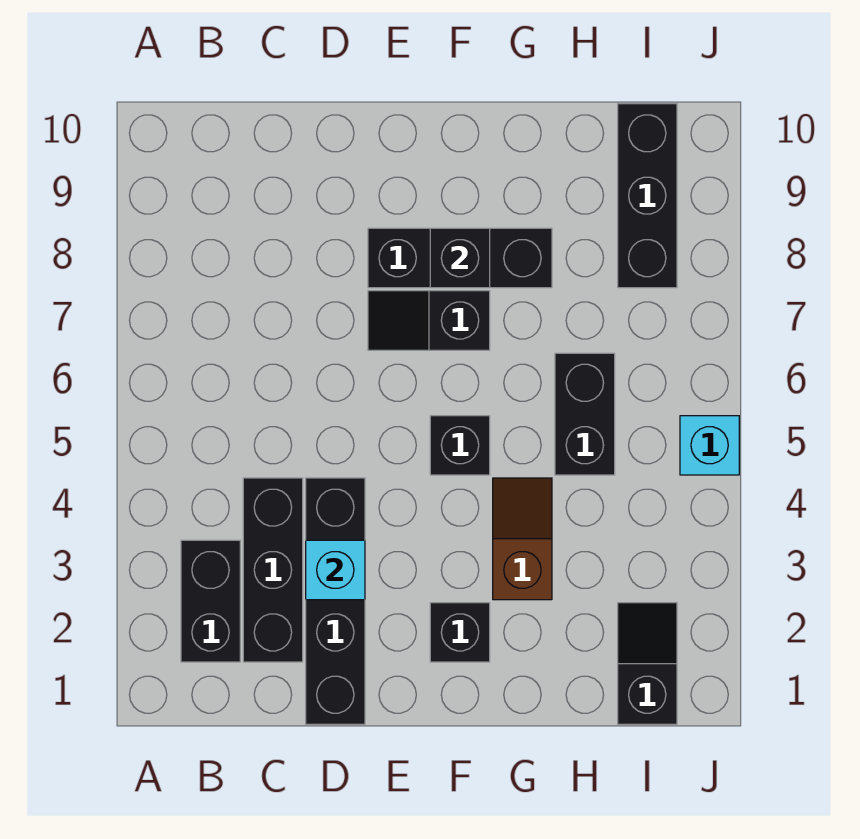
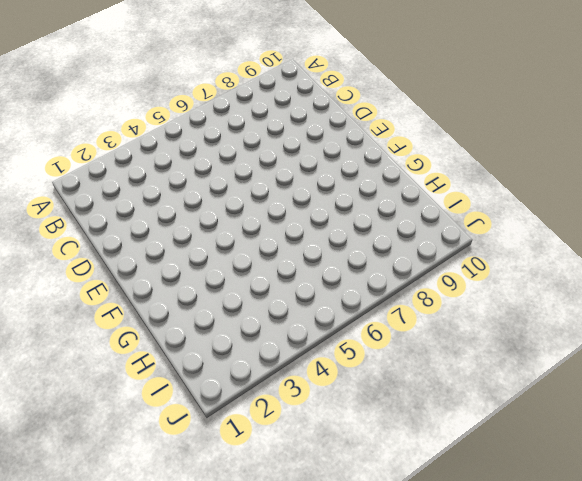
none -> black brick B2:B3 level 1
none -> black brick C2:C4 level 1
none -> black brick D1:D4 level 1

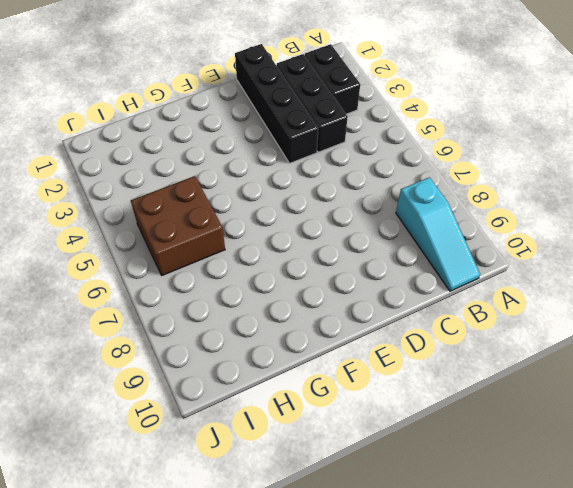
cyan slope B8:B10 level 1 top 8 -> none
brown brick H5:I6 level 1 -> black brick H5:H6 level 1
none -> black slope E7:F7 level 1 top F
none -> black brick E8:G8 level 1
none -> black brick F2 level 1

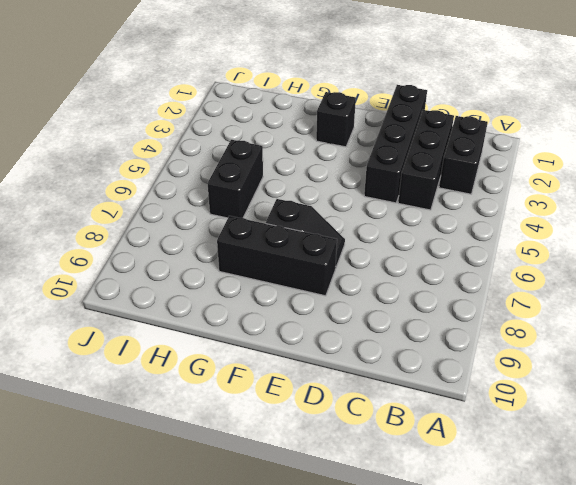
none -> black brick F5 level 1
none -> brown slope G3:G4 level 1 top 3
none -> black slope I1:I2 level 1 top 1

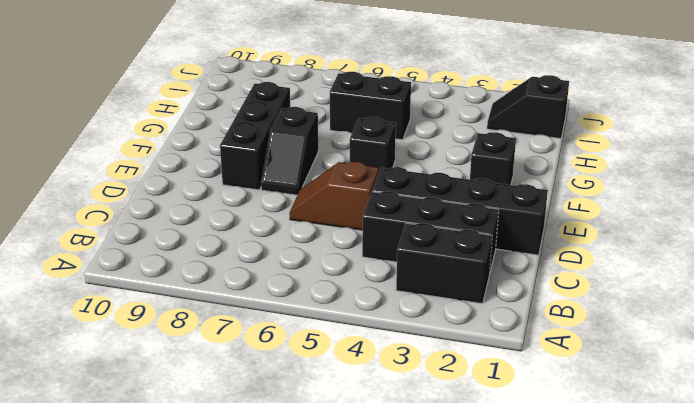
brown slope D5:D6 level 1 top 5 -> brown slope G3:G4 level 1 top 3
none -> black brick I8:I10 level 1
none -> cyan brick J5 level 1
none -> cyan brick D3 level 2

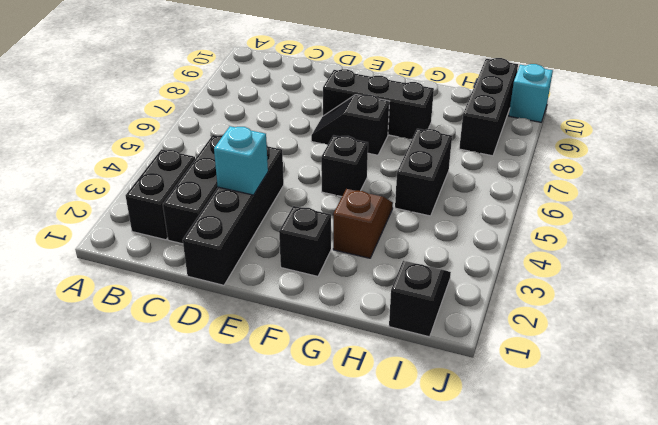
cyan brick J10 level 1 -> cyan brick J5 level 1
none -> black brick F8 level 2

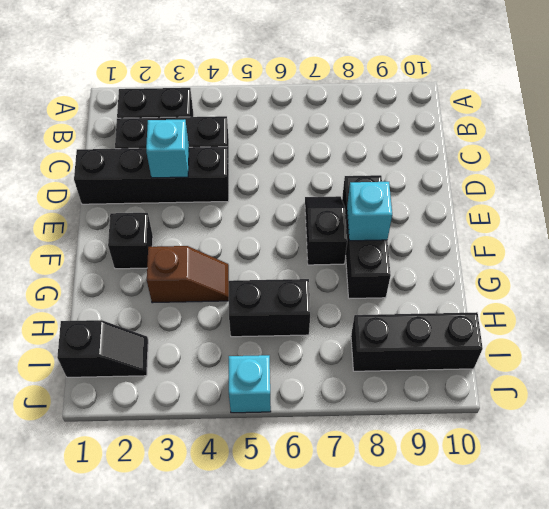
cyan brick F8 level 2 -> black brick F8 level 2
none -> black brick F5 level 1

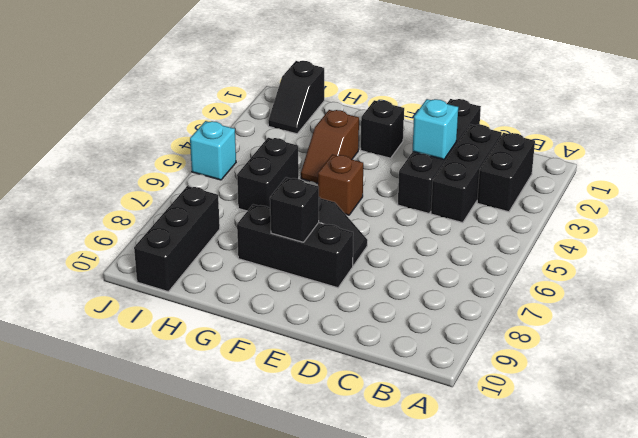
brown brick F5 level 1 -> black brick F5 level 1

